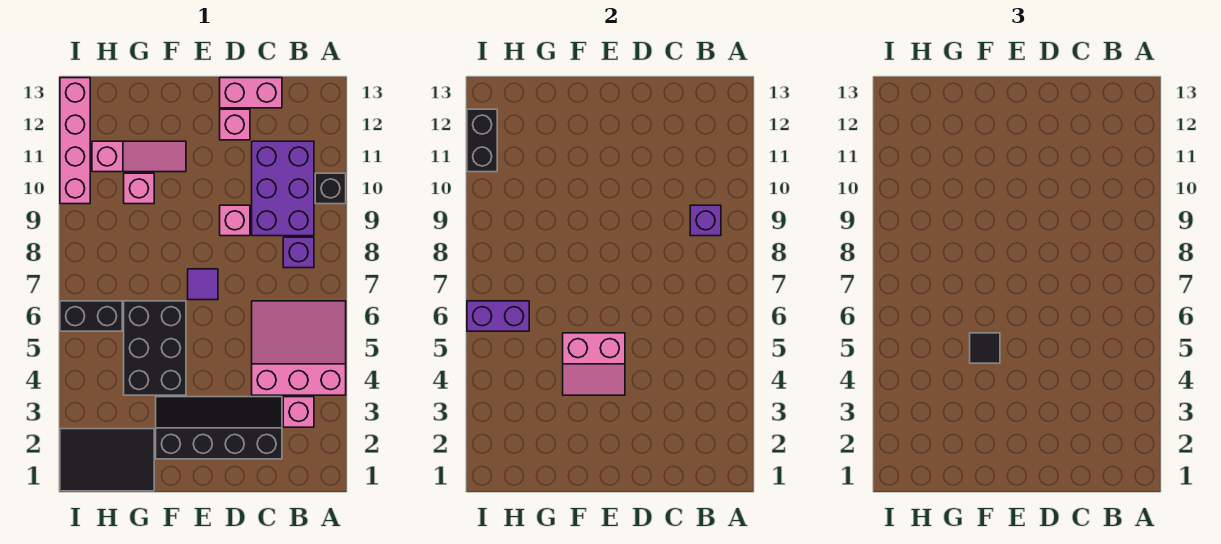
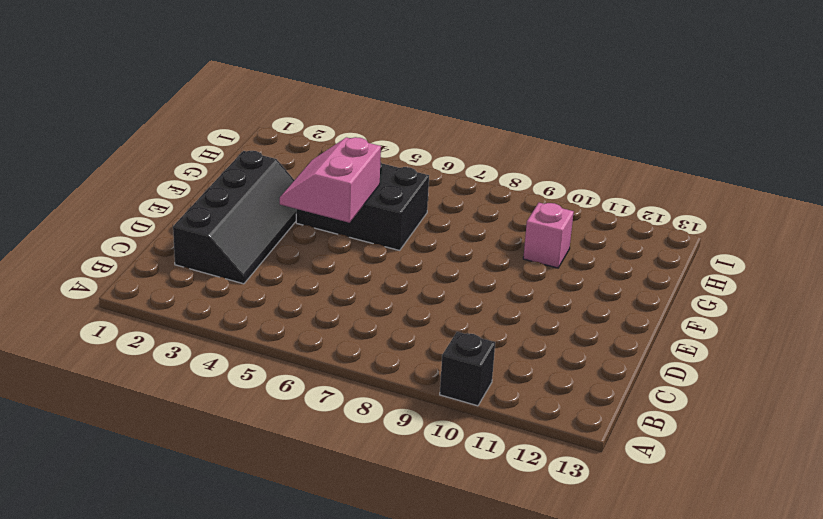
none -> pink slope A4:C6 level 1 top 4
none -> pink brick B3 level 1
none -> purple brick B8 level 1

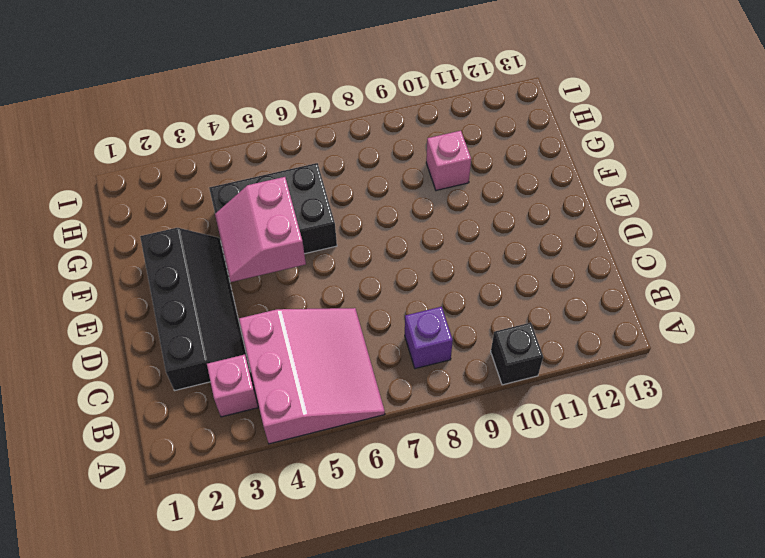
none -> purple brick B9:C11 level 1
none -> pink brick C13:D13 level 1
none -> pink brick D9 level 1

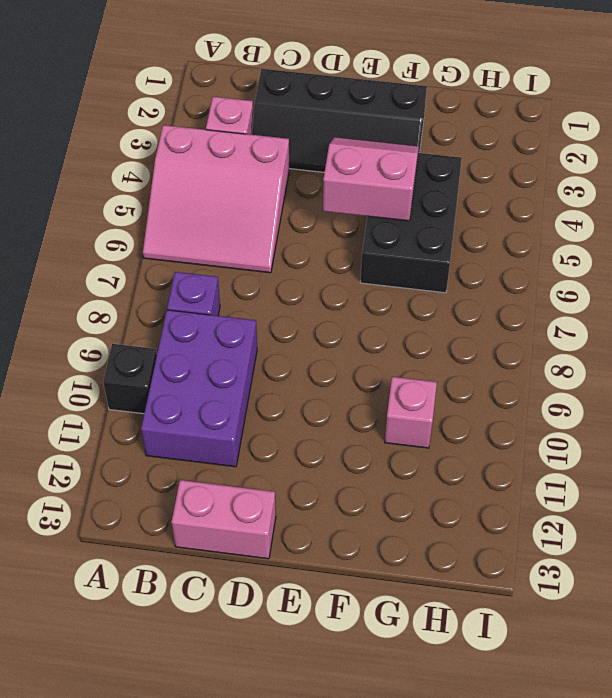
none -> pink brick D9 level 1
none -> pink brick D12 level 1
none -> purple tile E7 level 1

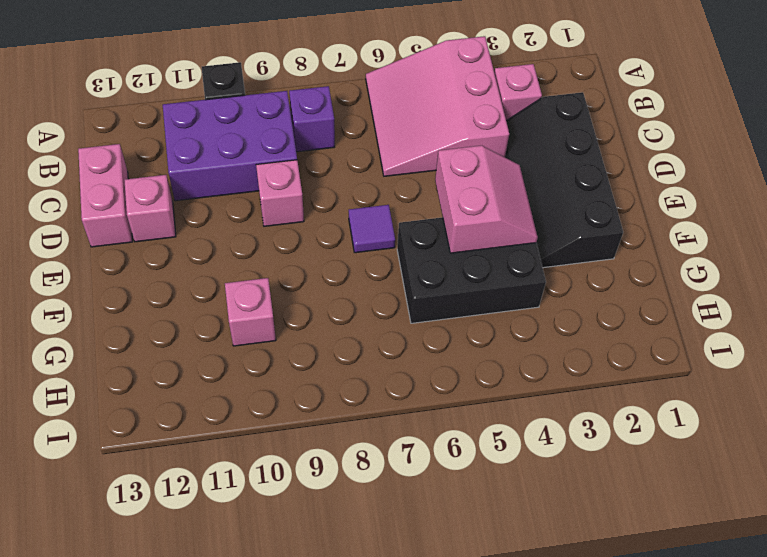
none -> pink slope F11:H11 level 1 top H
none -> black tile G1:I2 level 1
none -> black brick H6:I6 level 1

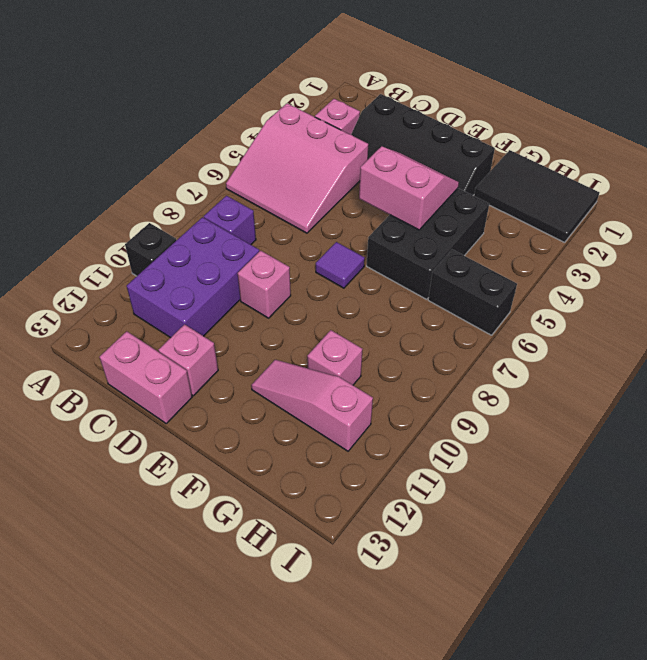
none -> pink brick I10:I13 level 1
none -> purple brick B9 level 2
none -> purple brick H6:I6 level 2

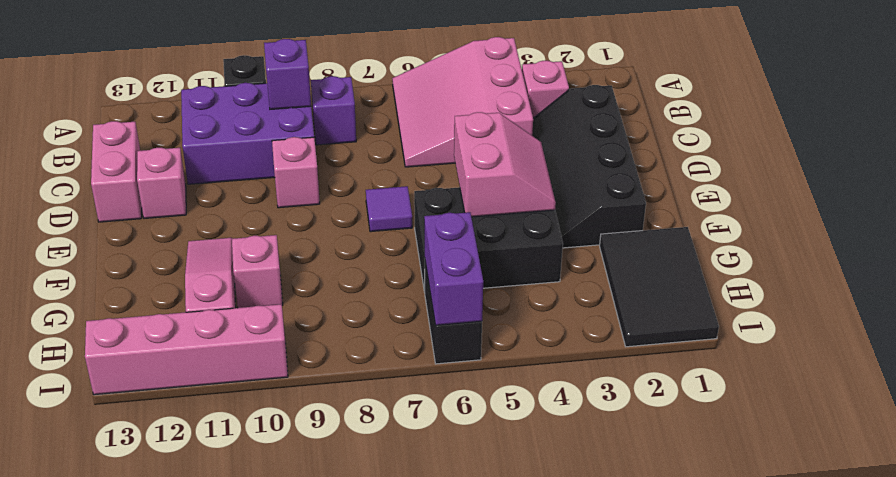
none -> black brick I11:I12 level 2
none -> black tile F5 level 3

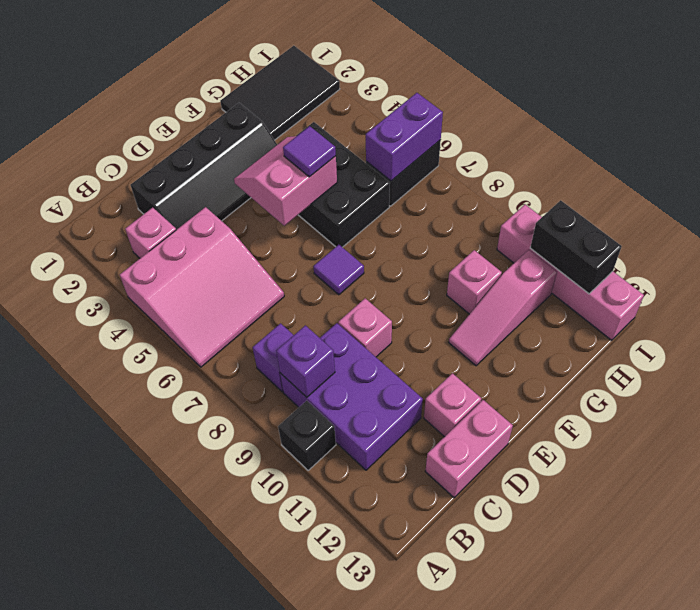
purple tile F5 level 3 -> black tile F5 level 3

